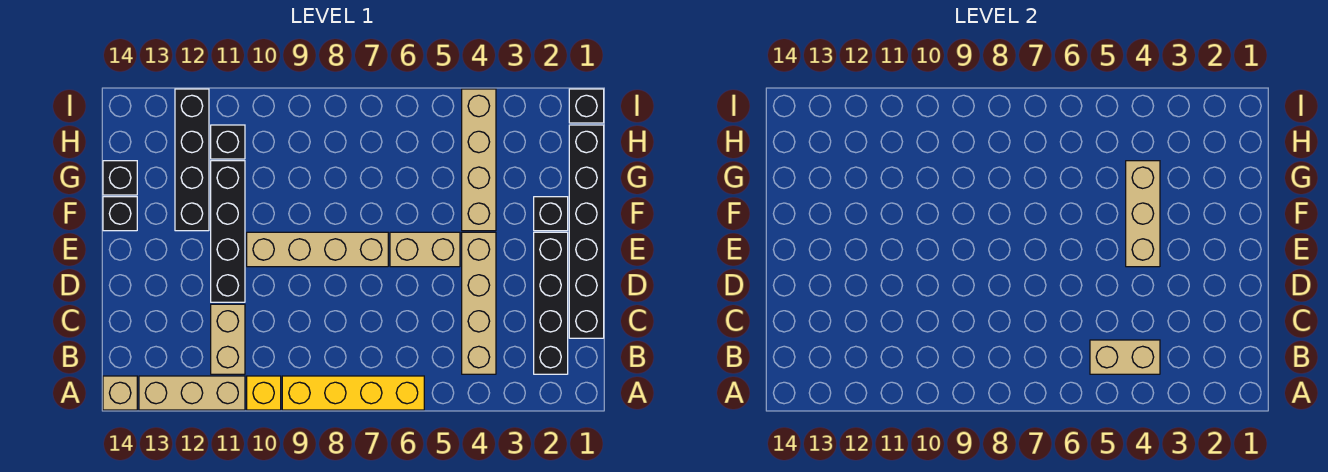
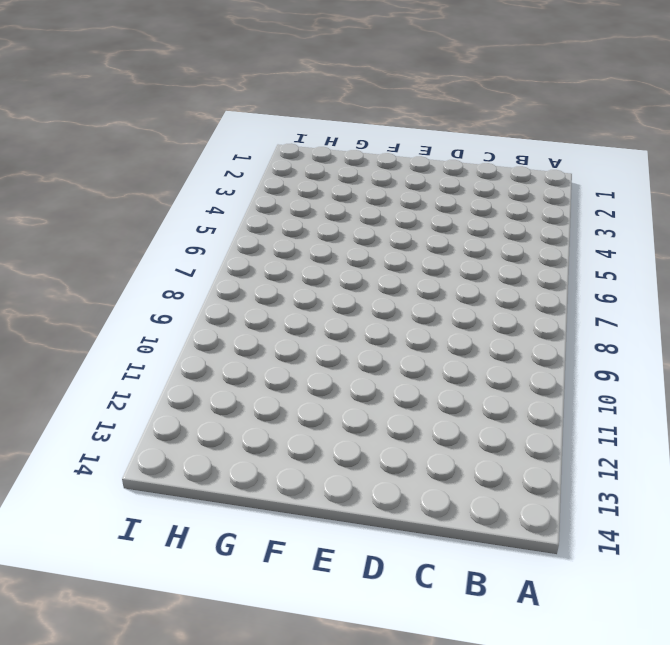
none -> yellow brick A6:A9 level 1
none -> yellow brick A10 level 1
none -> tan brick A11:A13 level 1

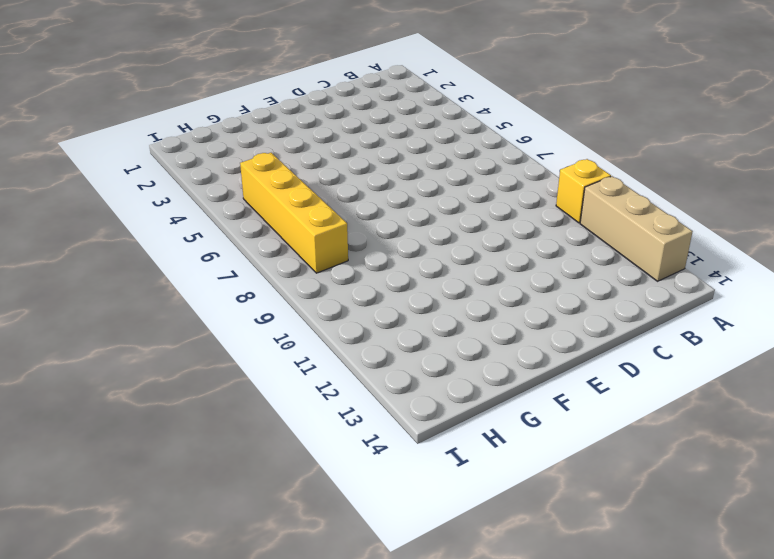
yellow brick H5:H8 level 1 -> yellow brick A6:A9 level 1
none -> tan brick A14 level 1
none -> black brick B2:E2 level 1
none -> tan brick B4:E4 level 1

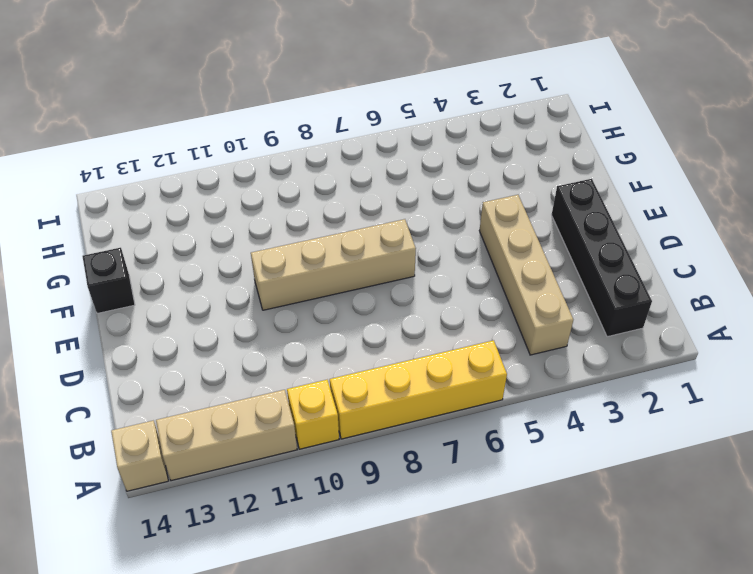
none -> tan brick B11:C11 level 1
none -> black brick C1:H1 level 1
none -> black brick D11:G11 level 1

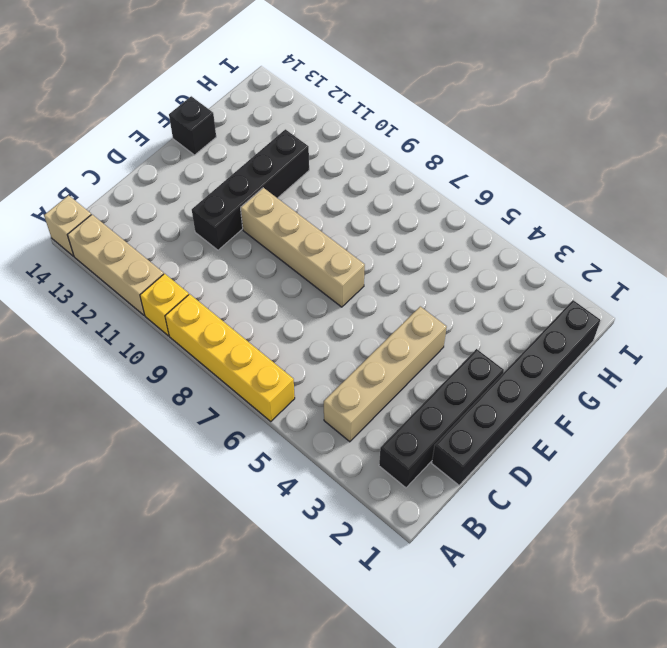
none -> tan brick B11:C11 level 1
none -> tan brick E5:E6 level 1
none -> black brick F2 level 1

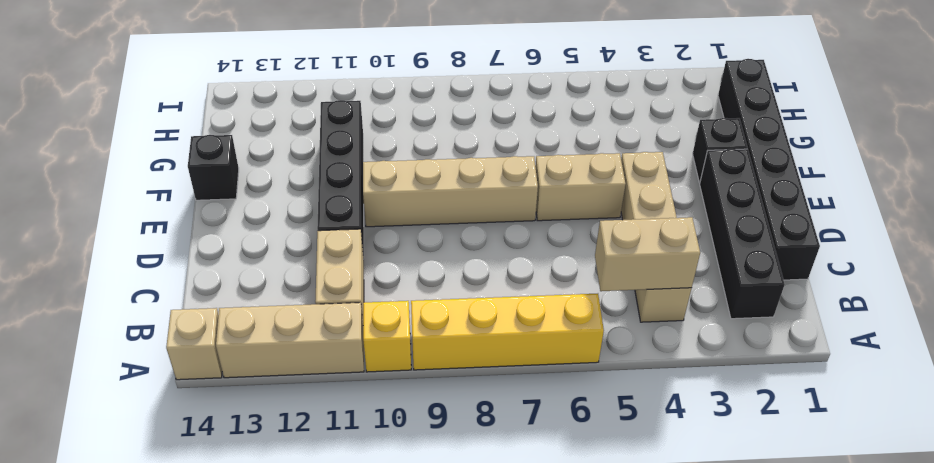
none -> tan brick F4:I4 level 1
none -> black brick F12:I12 level 1
none -> black brick G14 level 1

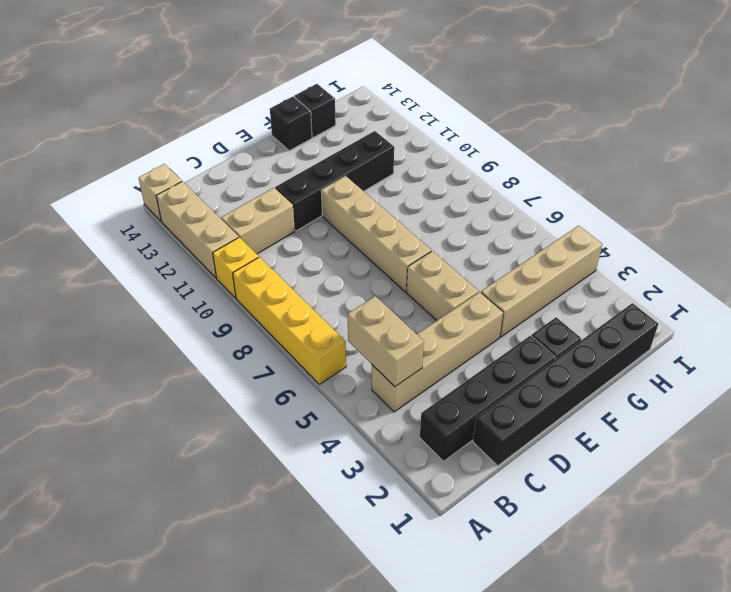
none -> black brick F12:I12 level 1
none -> black brick H11 level 1
none -> black brick I1 level 1

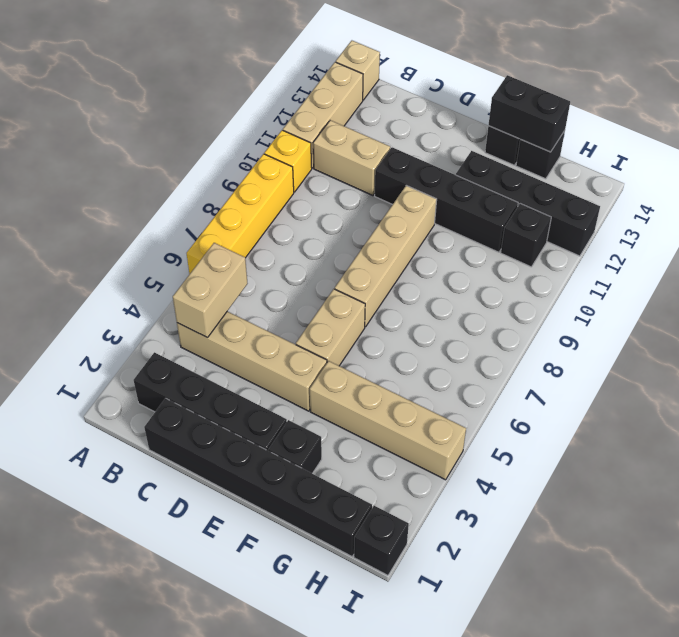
black brick F14:G14 level 2 -> none
none -> tan brick E4:G4 level 2

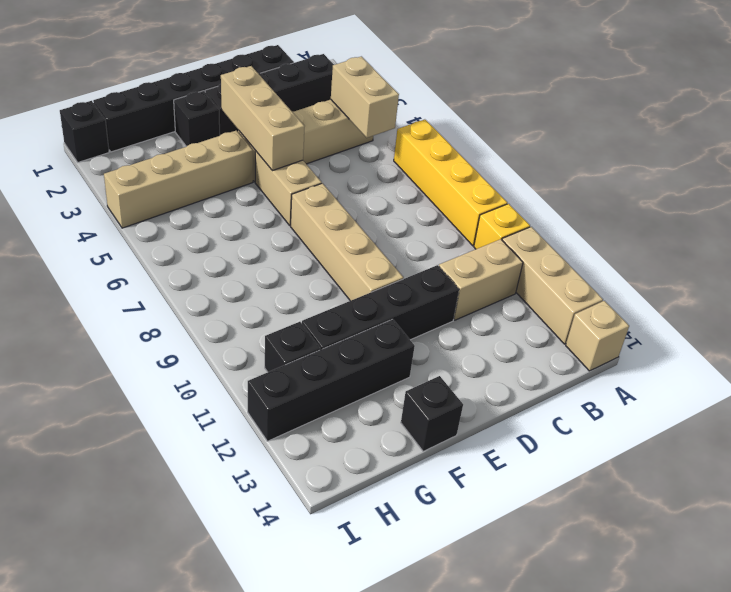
tan brick E3:E5 level 2 -> tan brick E4:G4 level 2
none -> black brick G14 level 1

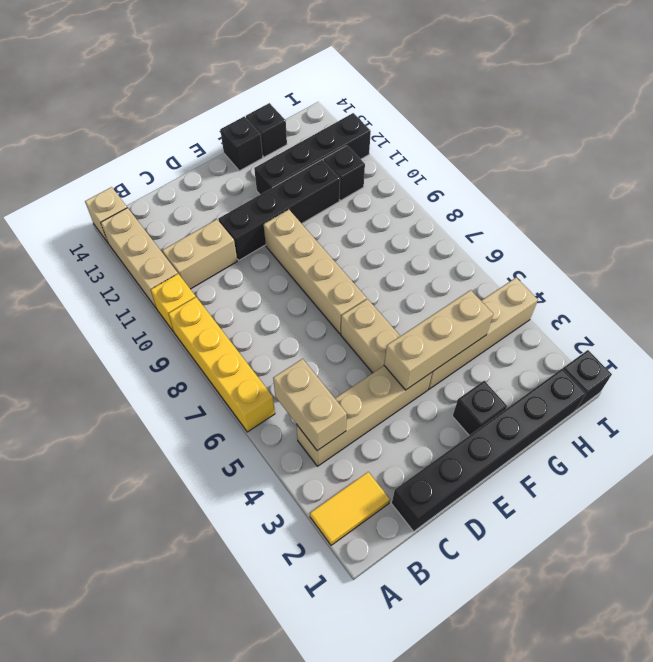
yellow tile A2:B2 level 1 -> black brick B2:E2 level 1

